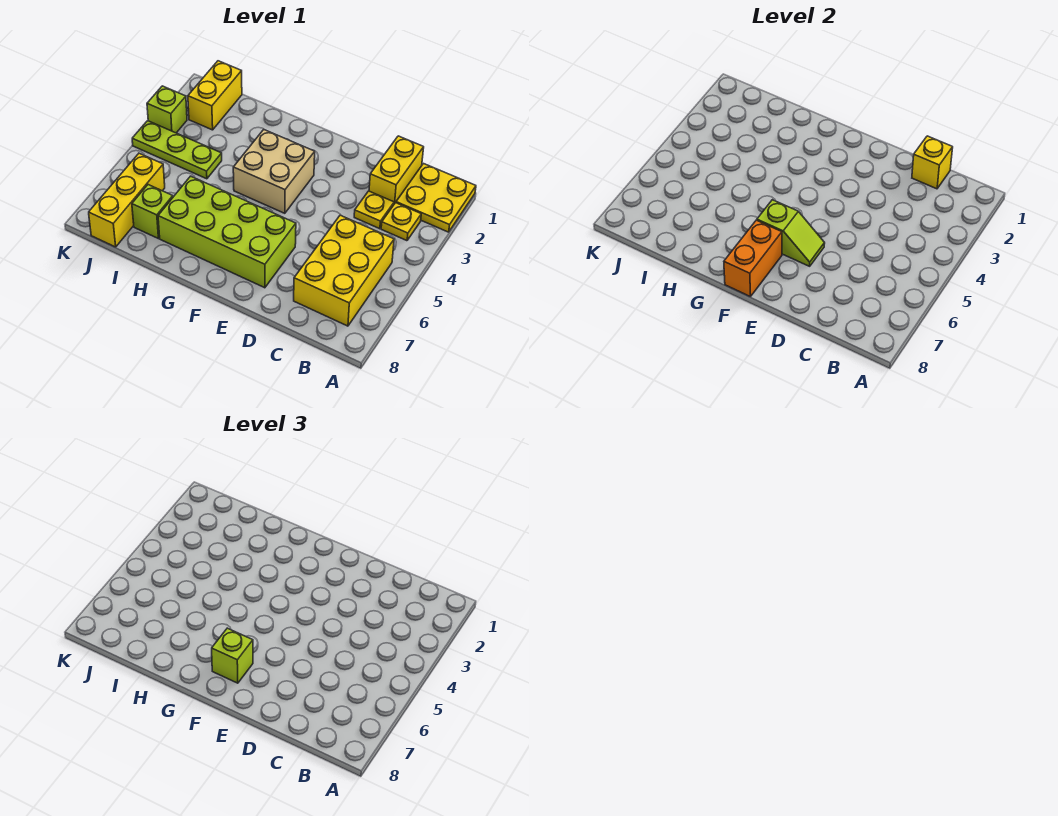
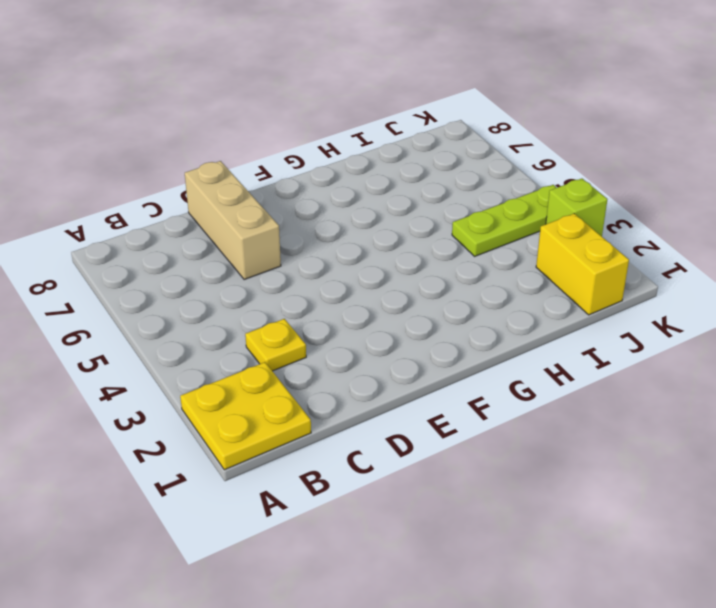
tan brick D6:D8 level 1 -> none
none -> yellow plate B3 level 1
none -> yellow brick B5:C7 level 1
none -> yellow brick C1:C2 level 1

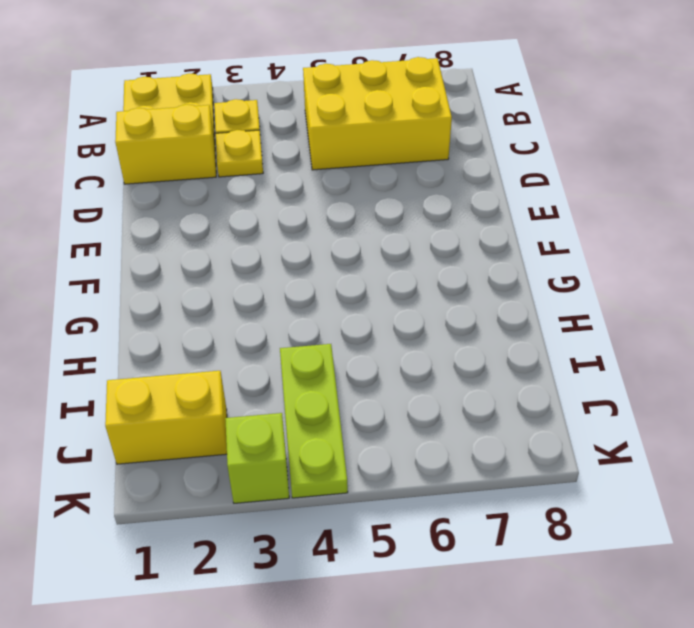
none -> lime brick E6:H7 level 1
none -> tan brick F3:G4 level 1
none -> lime brick I7 level 1

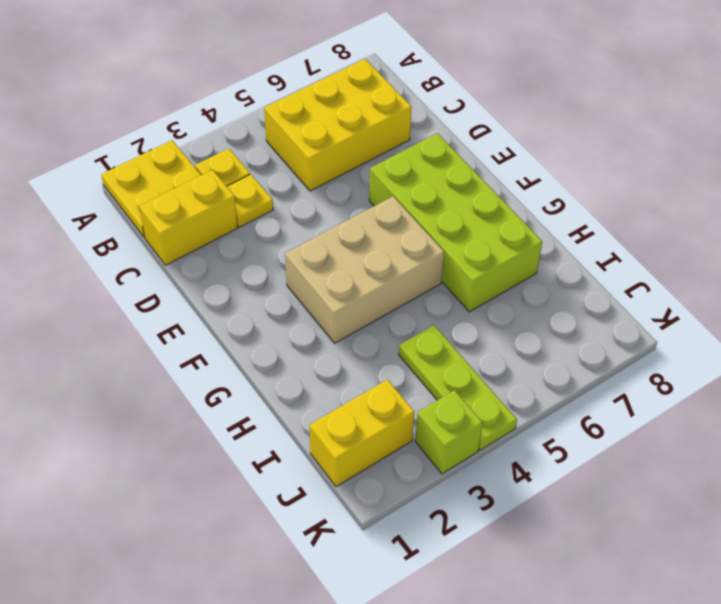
tan brick F3:G5 level 1 -> tan brick F3:G4 level 1
none -> lime brick I7 level 1
none -> yellow brick J6:J8 level 1
none -> yellow brick C1 level 2

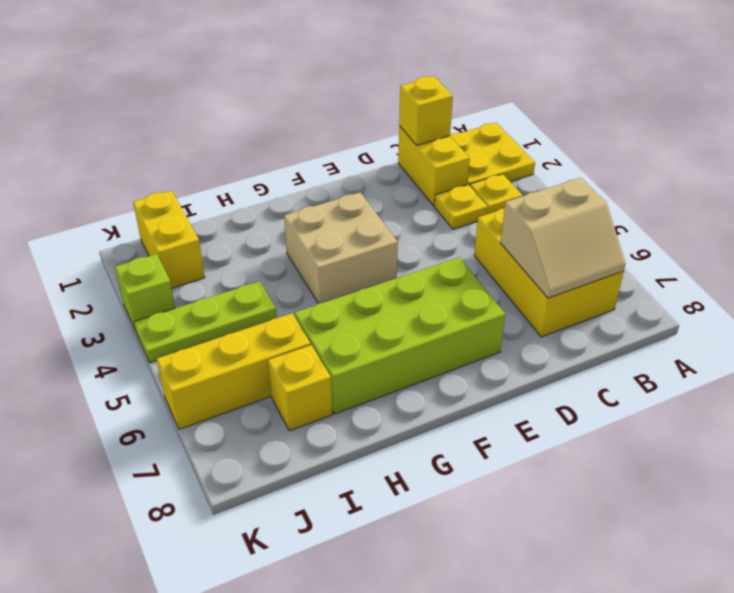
tan slope B6:C7 level 2 top 6 -> none
yellow brick I6:K6 level 1 -> yellow brick J6:J8 level 1
yellow brick I7 level 1 -> lime brick I7 level 1
none -> lime slope E6:F6 level 2 top F
none -> orange brick F7:F8 level 2
none -> lime brick F7 level 3

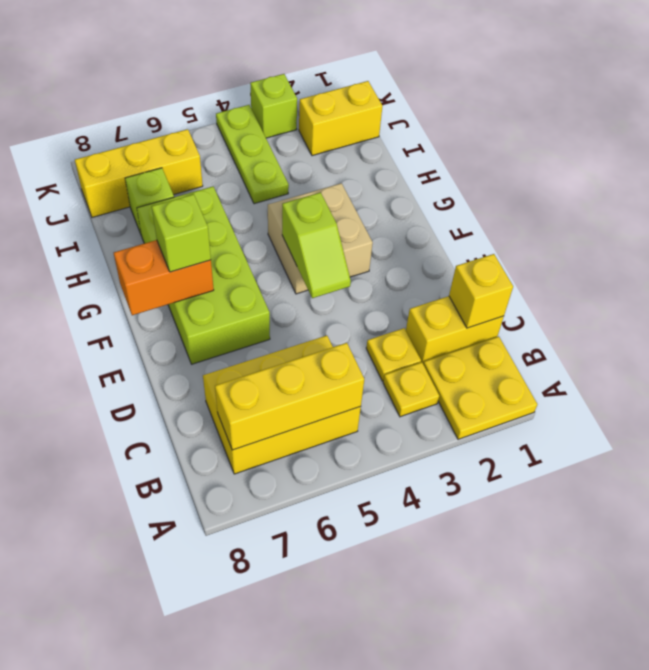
yellow brick B5:B7 level 2 -> none
lime slope E4:F4 level 2 top F -> lime slope E6:F6 level 2 top F

